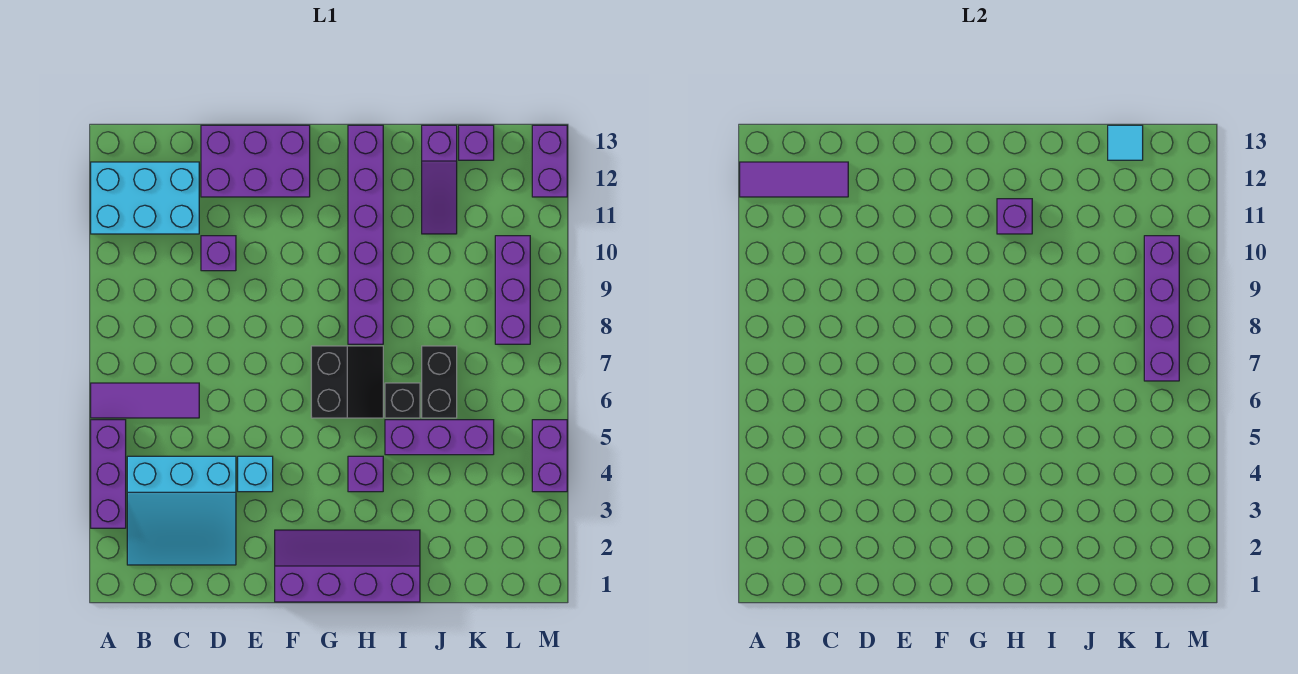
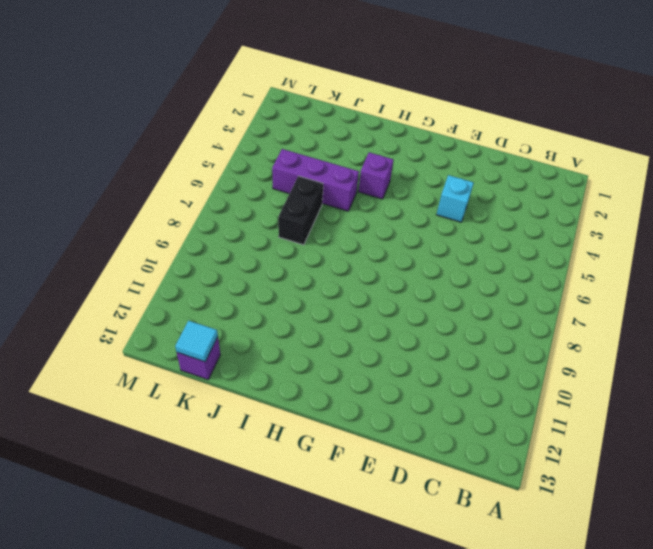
none -> purple brick A3:A5 level 1
none -> purple tile A6:C6 level 1
none -> cyan brick A11:C12 level 1

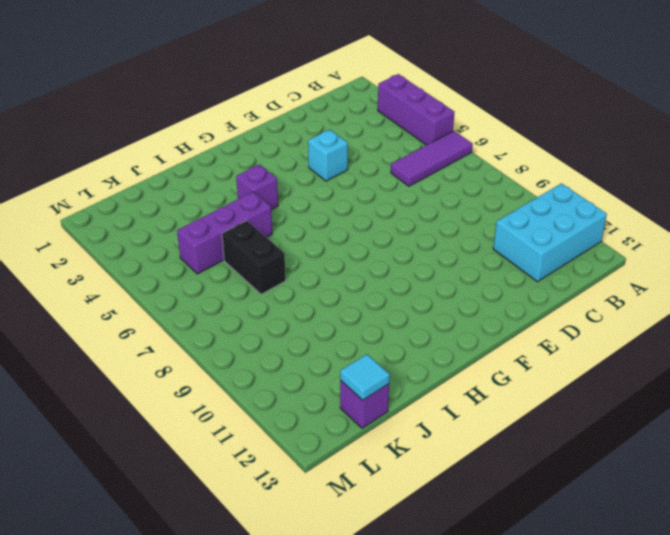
none -> cyan slope B2:D4 level 1 top 4
none -> purple brick D10 level 1
none -> purple brick D12:F13 level 1

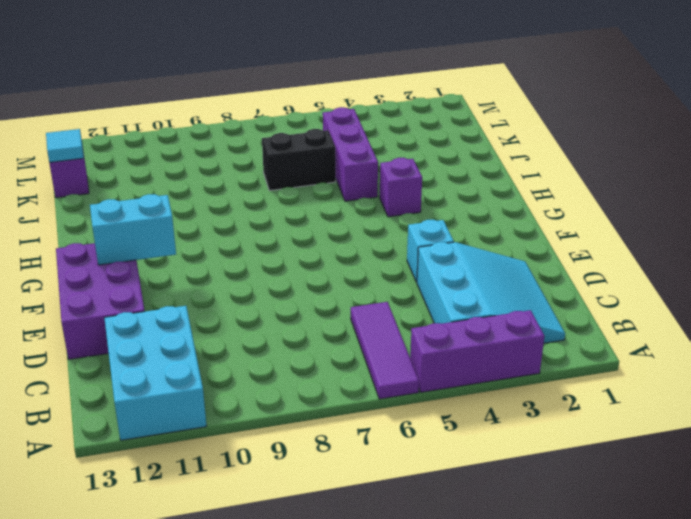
cyan brick F11:F12 level 2 -> none
none -> purple brick D10 level 1
none -> purple slope F1:I2 level 1 top 1
none -> black slope G6:H7 level 1 top G

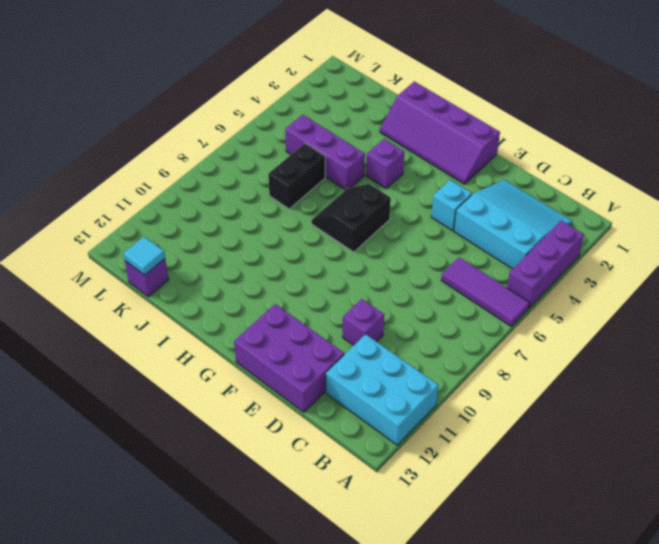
none -> purple brick H8:H13 level 1
none -> black brick I6 level 1
none -> purple slope J11:J13 level 1 top 13

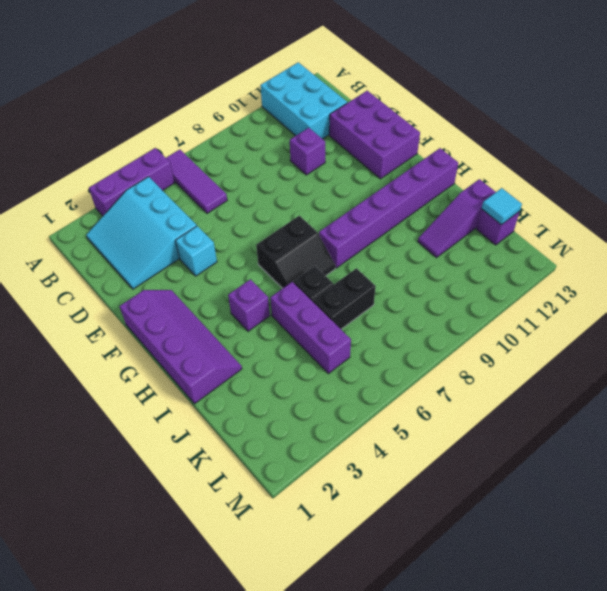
none -> purple brick L8:L10 level 1
none -> purple brick M4:M5 level 1
none -> purple brick M12:M13 level 1

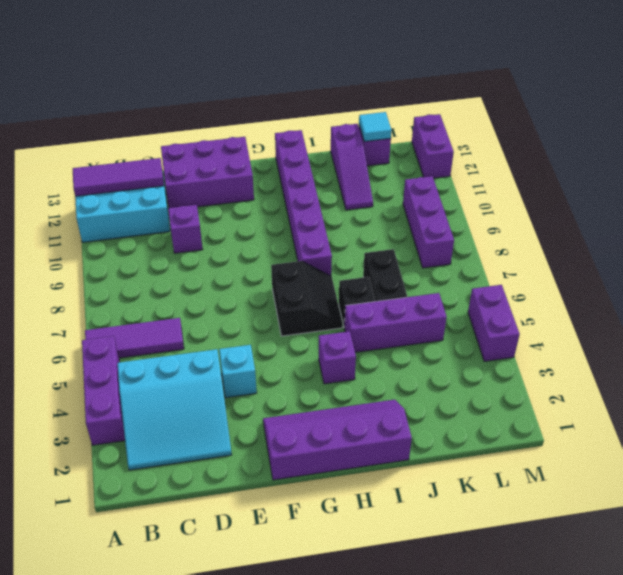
none -> purple brick H11 level 2
none -> purple brick L7:L10 level 2

